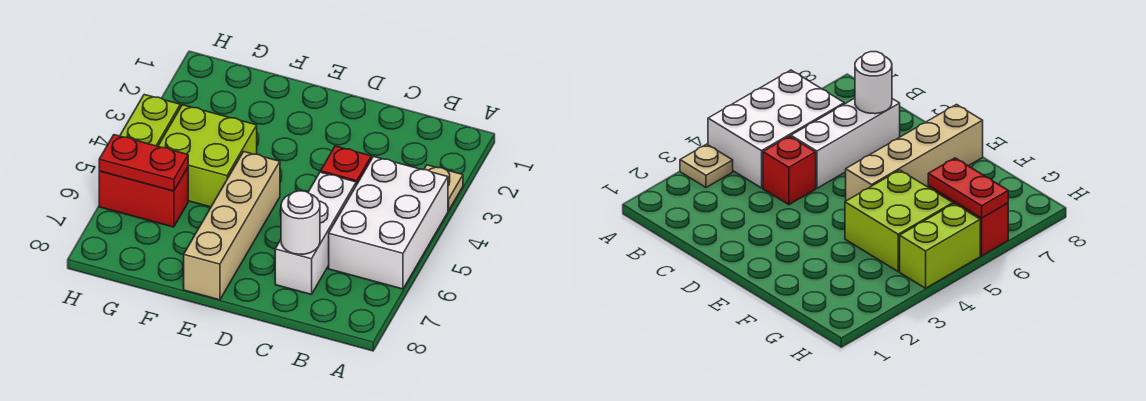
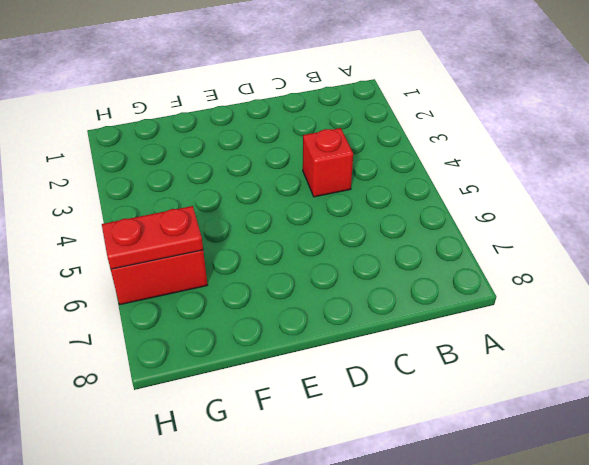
none -> tan plate A3 level 1
none -> white brick A4:B6 level 1

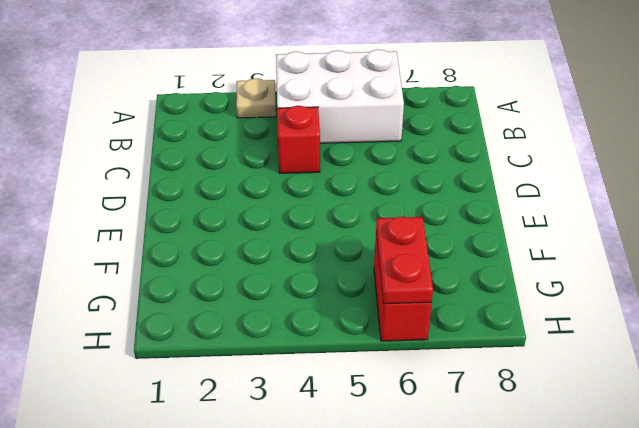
none -> white brick C5:C7 level 1
none -> tan brick E5:E8 level 1

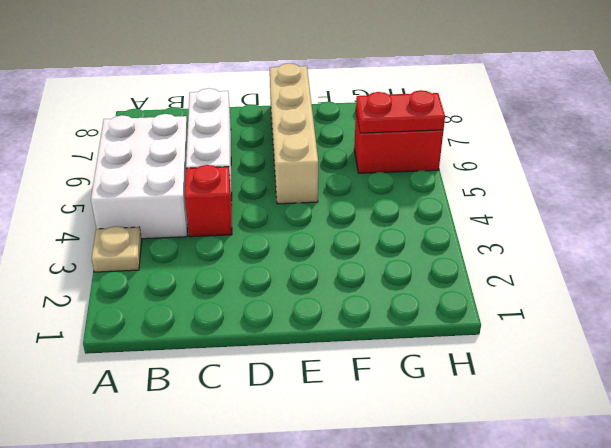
none -> lime brick F4:G5 level 1
none -> lime brick H4:H5 level 1

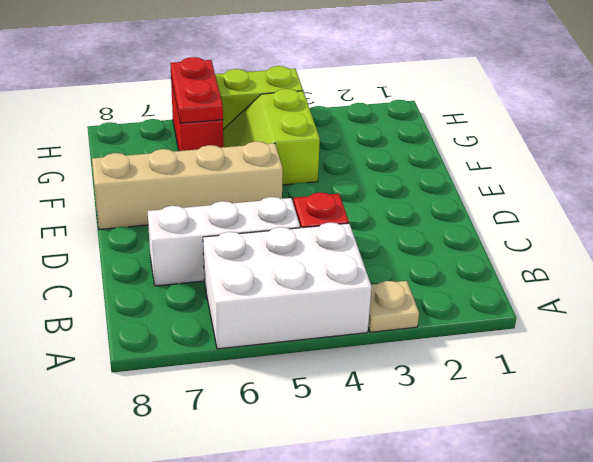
lime slope F4:G5 level 1 top 4 -> lime brick F4:G5 level 1
none -> white round brick C7 level 2

